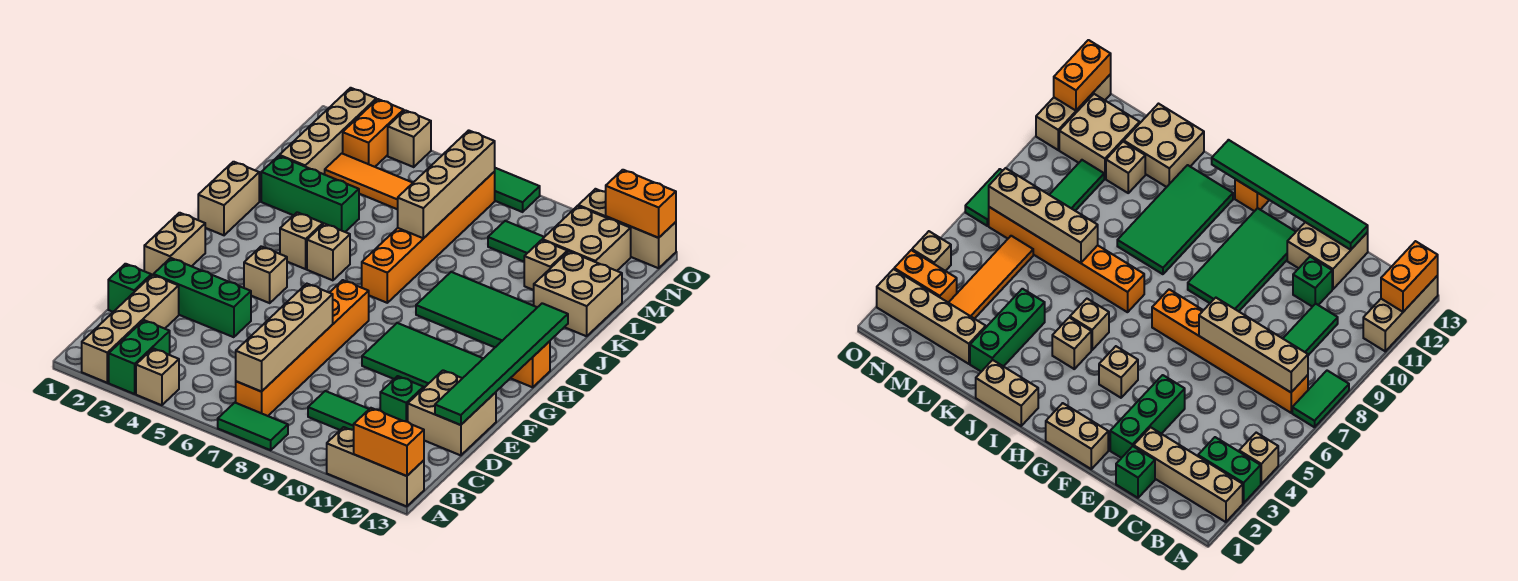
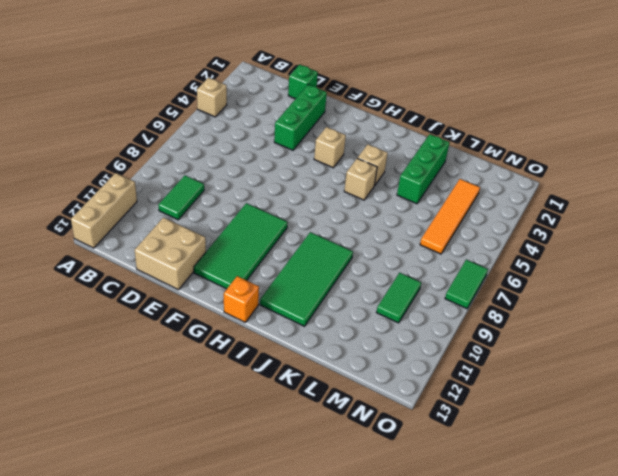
none -> tan brick A2:D2 level 1
none -> green brick A3:B3 level 1
none -> green tile A7:A8 level 1
none -> orange brick B7:G7 level 1

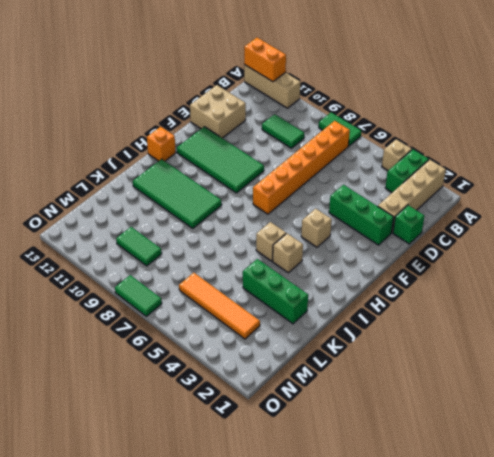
none -> green brick D11 level 1
none -> tan brick F1:G1 level 1
none -> tan brick I1:J1 level 1
none -> orange brick I7:N7 level 1

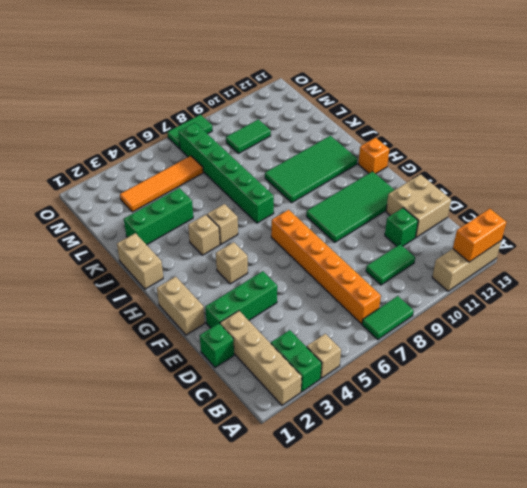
green brick I7:N7 level 1 -> orange brick I7:N7 level 1
none -> tan brick K12:L13 level 1
none -> tan brick L2:O2 level 1
none -> tan brick L11 level 1
none -> tan brick M11:N12 level 1

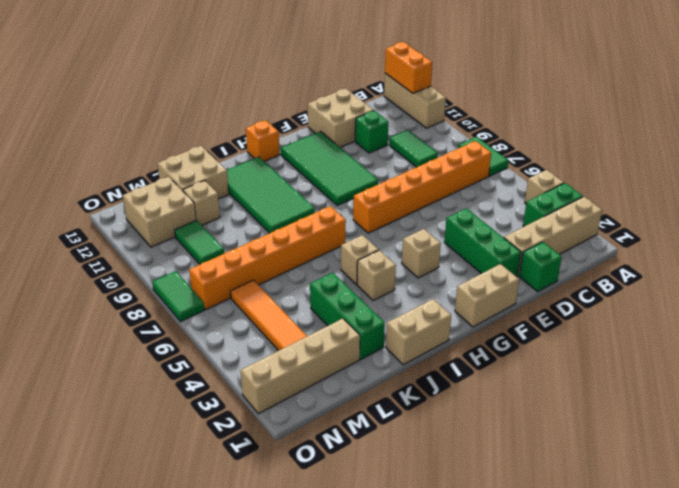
none -> orange brick N3:O3 level 1
none -> tan brick O4 level 1
none -> tan brick O11:O13 level 1
none -> tan brick B7:E7 level 2

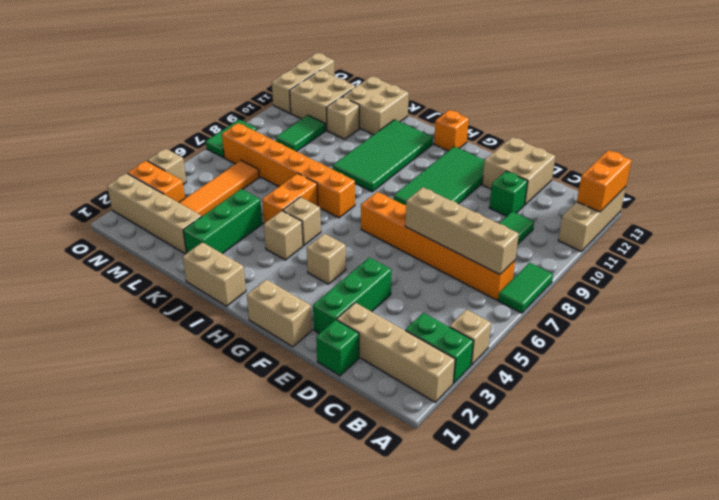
orange brick J5:J6 level 1 -> orange brick O12:O13 level 2
none -> green tile D13:I13 level 2
none -> tan brick K7:N7 level 2

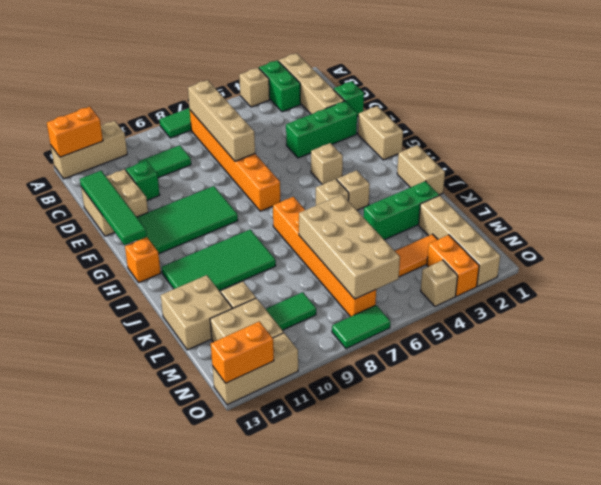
green tile D13:G13 level 2 -> green tile D13:I13 level 2
tan brick K6:N7 level 2 -> tan brick K7:N7 level 2

